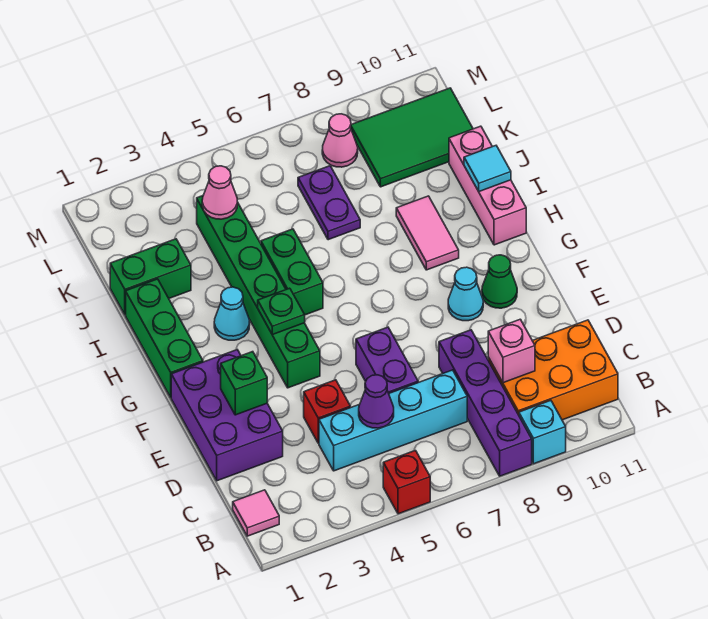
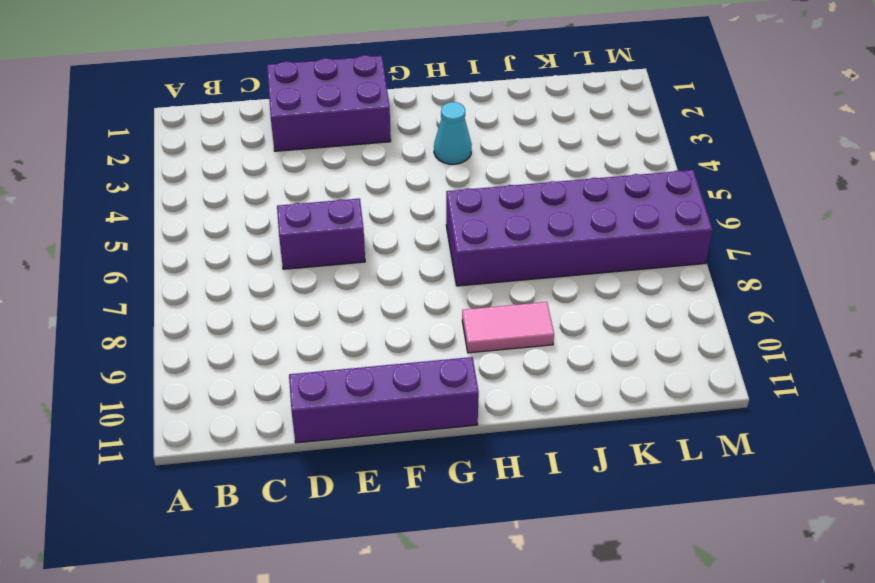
purple brick D11:G11 level 1 -> purple brick A8:D8 level 1
purple brick H6:M7 level 1 -> purple plate J7:K7 level 1
none -> red brick A5 level 1
none -> cyan brick A9 level 1
none -> pink tile B1 level 1

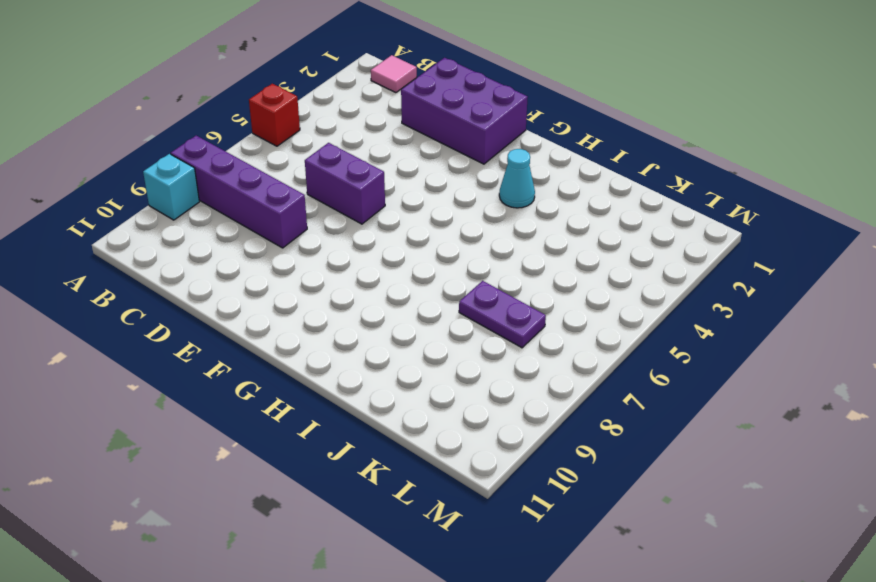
none -> orange brick B9:C11 level 1
none -> cyan brick C4:C7 level 1
none -> red brick D4 level 1

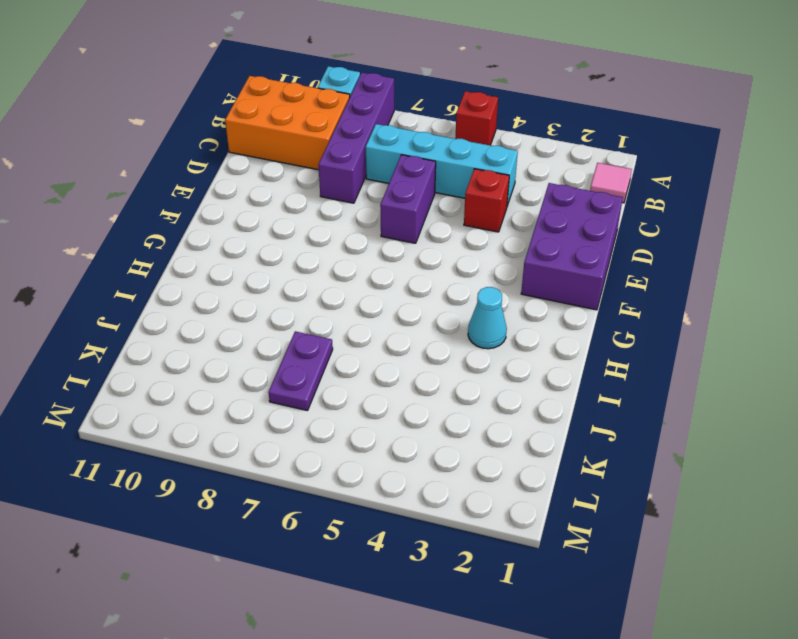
none -> green brick F4:K4 level 1
none -> cyan cone F9 level 1
none -> green cone F10 level 1

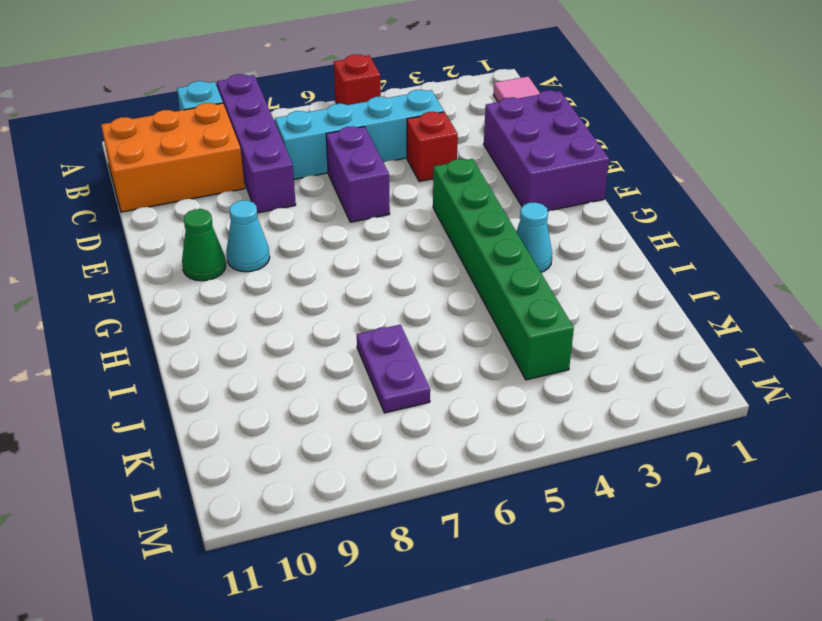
none -> green brick G1:I1 level 1
none -> green brick H5:I5 level 1
none -> pink tile H9:I9 level 1

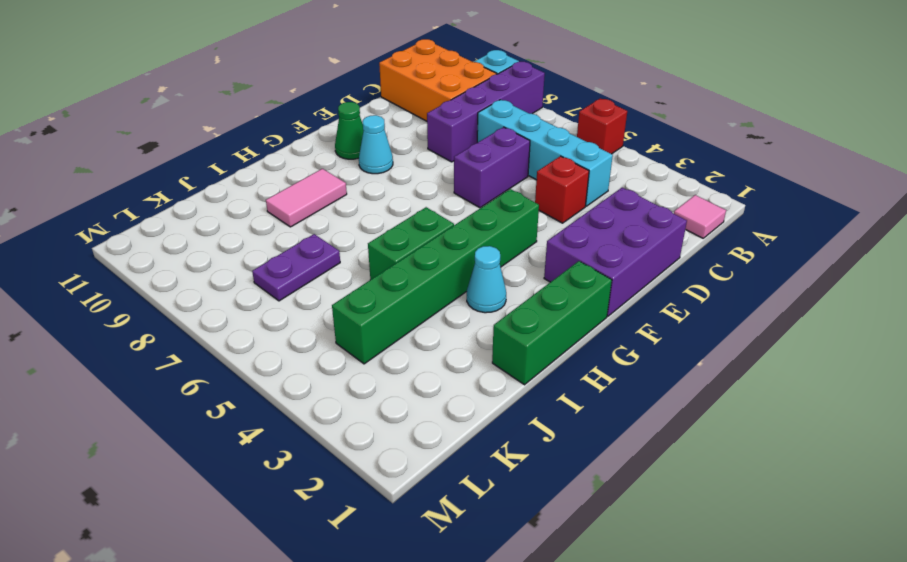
none -> pink brick H11:J11 level 1
none -> green brick J1:J2 level 1
none -> green tile K9:L11 level 1

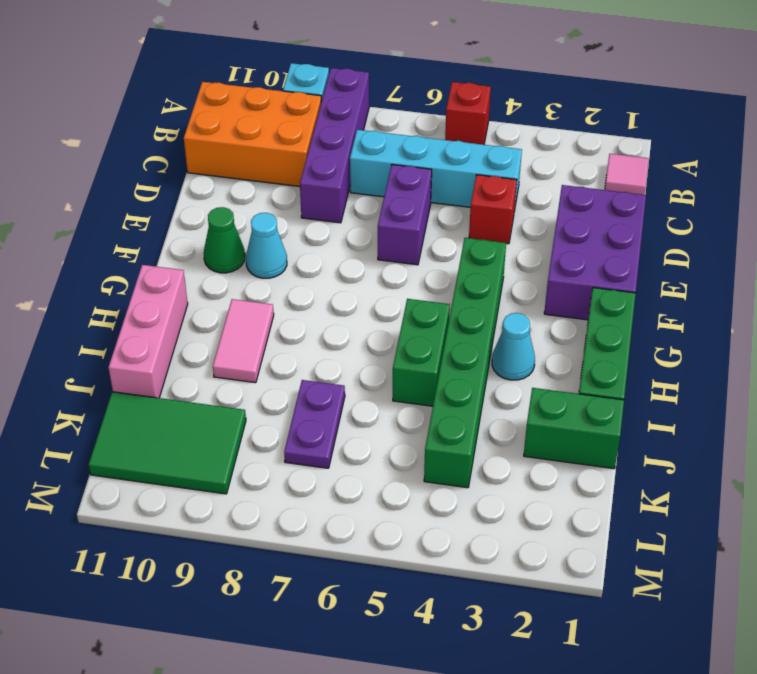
none -> pink cone L8 level 1
none -> purple cone C5 level 2
none -> pink brick C9 level 2

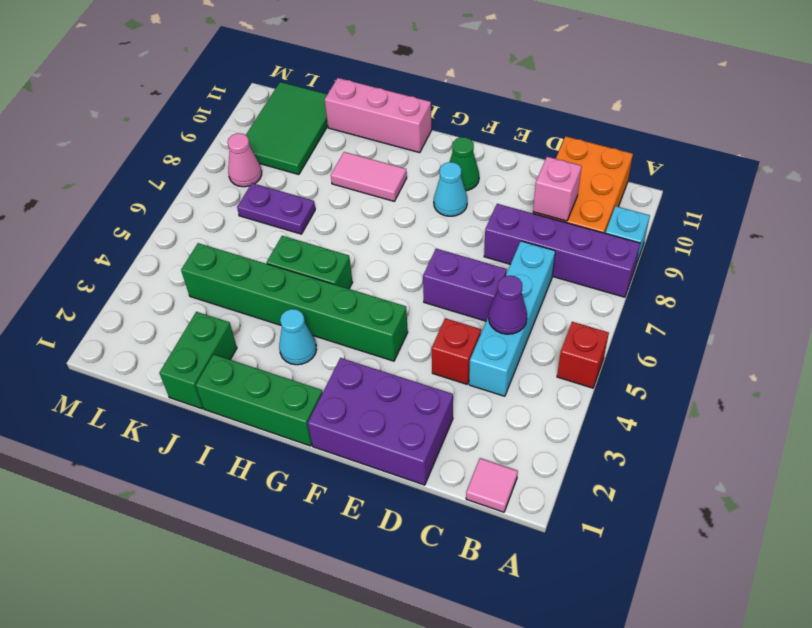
none -> green brick E2 level 2
none -> green plate G4 level 2
none -> cyan tile I11 level 2

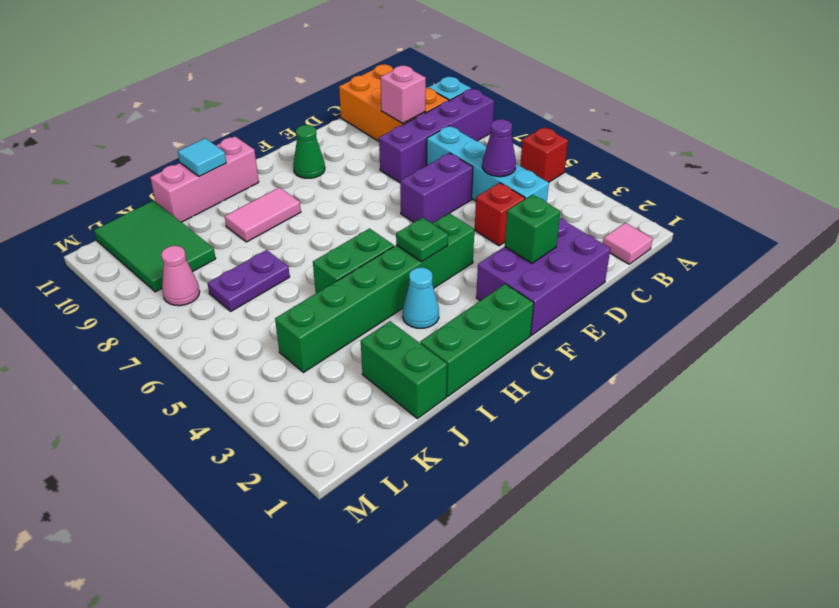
none -> cyan cone F9 level 1
none -> pink cone K4 level 2

